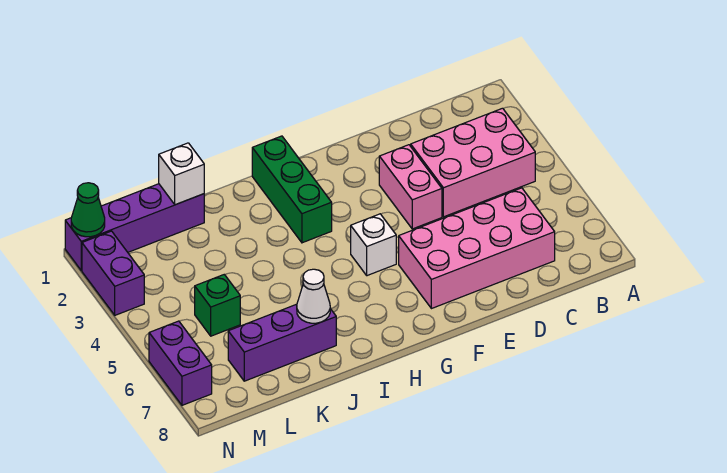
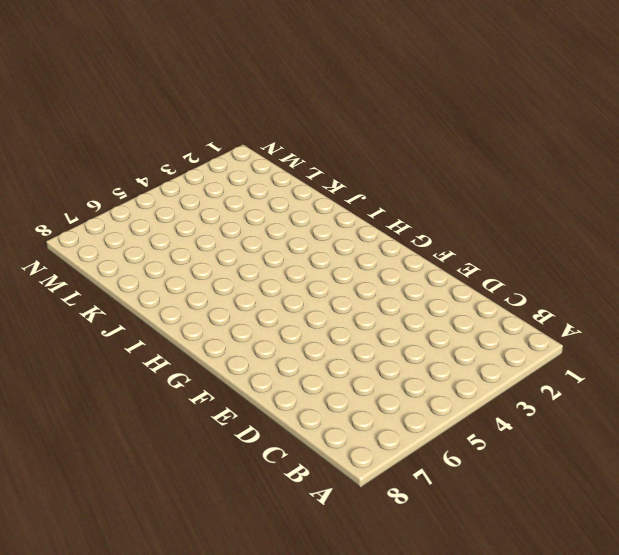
none -> pink brick B3:D4 level 1
none -> pink brick C6:F7 level 1
none -> pink brick E3:E4 level 1

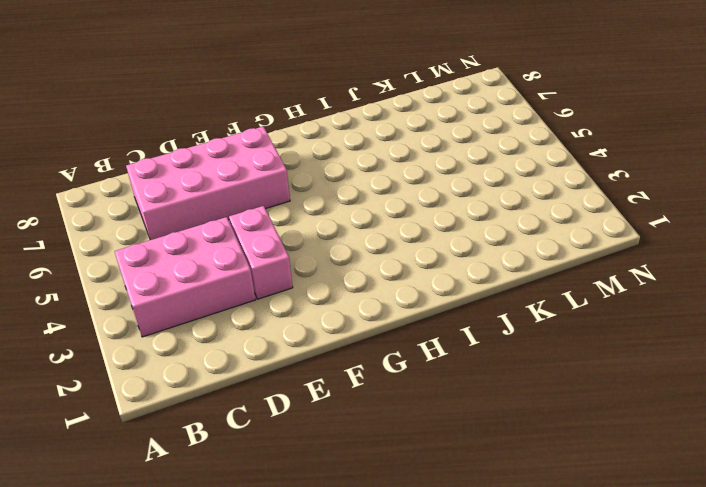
none -> white brick G5 level 1
none -> green brick H1:H3 level 1
none -> purple brick J7:L7 level 1

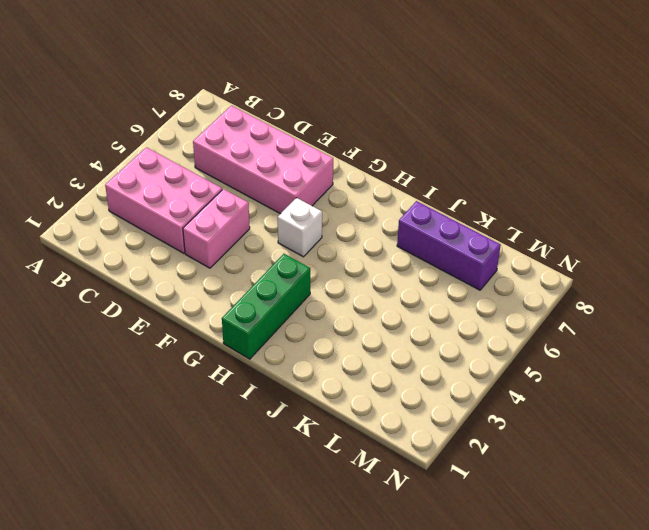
none -> purple brick K1:N1 level 1
none -> green brick L5 level 1
none -> purple brick N2:N3 level 1

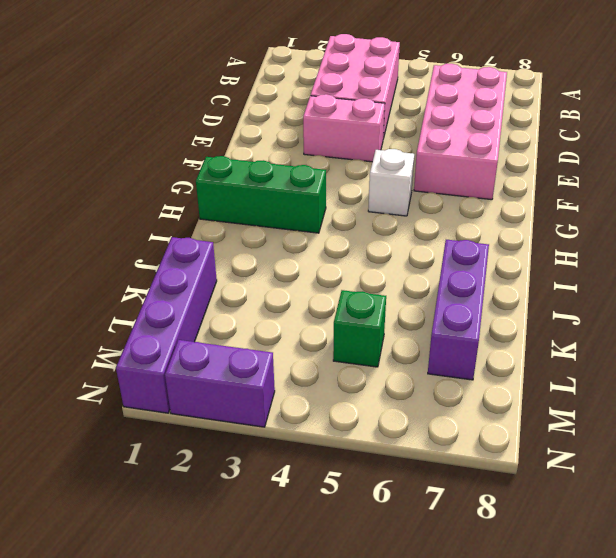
none -> purple brick N6:N7 level 1
none -> white cone J7 level 2
none -> white brick K1 level 2

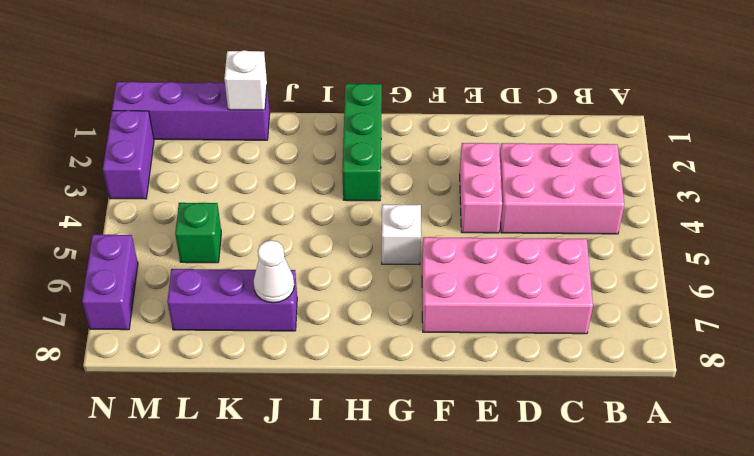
none -> green cone N1 level 2

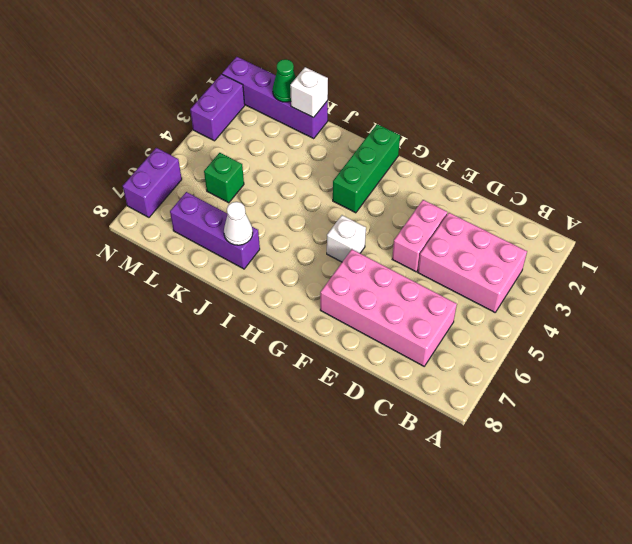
green cone L1 level 2 -> green cone N1 level 2

